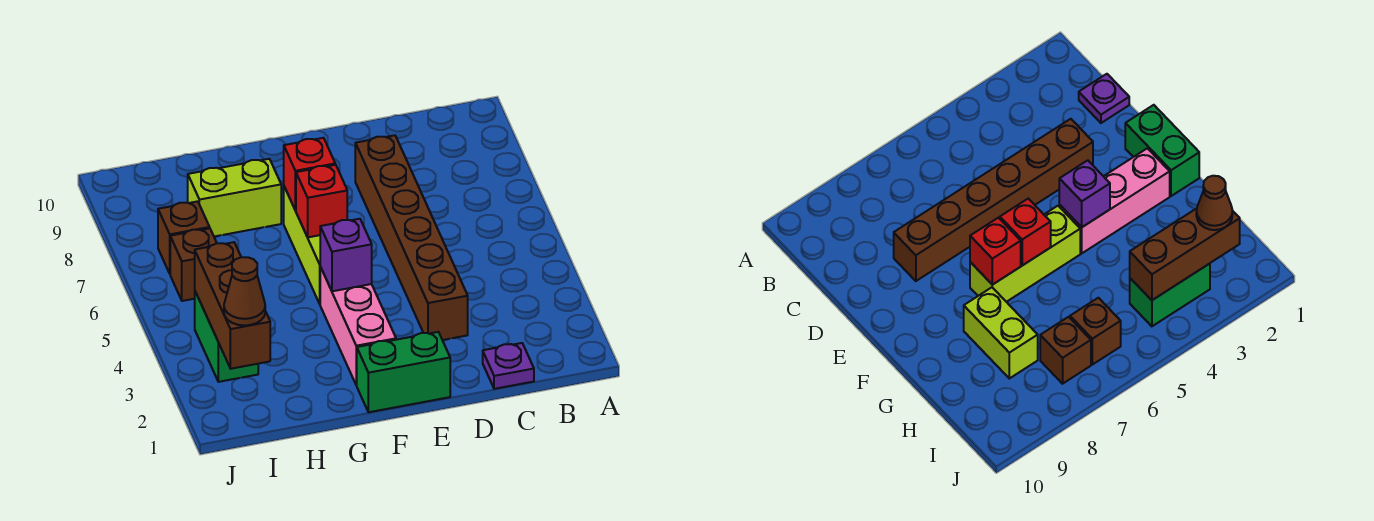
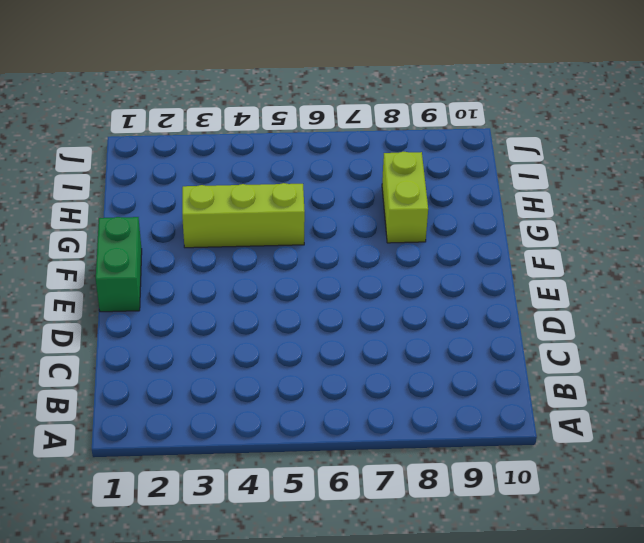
lime brick G3:G5 level 1 -> lime brick F5:F7 level 1
none -> purple plate C1 level 1
none -> brown brick D3:D8 level 1
none -> pink brick F2:F4 level 1

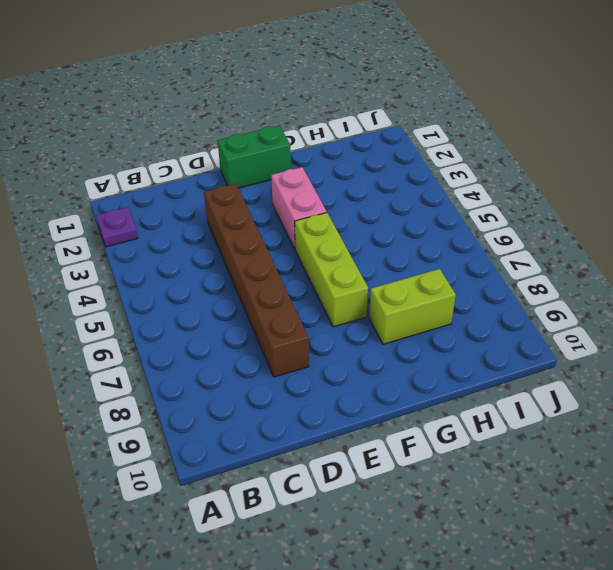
purple plate A2 level 1 -> purple plate C1 level 1
pink brick F3:F4 level 1 -> pink brick F2:F4 level 1
none -> green brick I3:I4 level 1
none -> brown brick I6 level 1
none -> brown brick I7 level 1

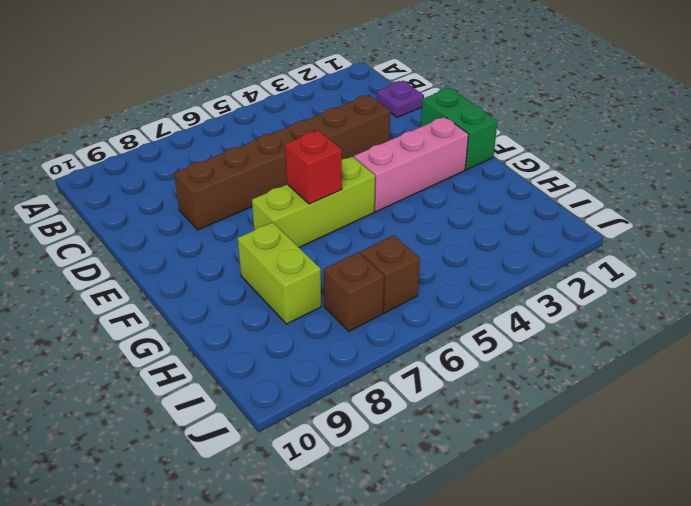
none -> green brick I3:I4 level 1
none -> purple brick F4 level 2
none -> red brick F7 level 2

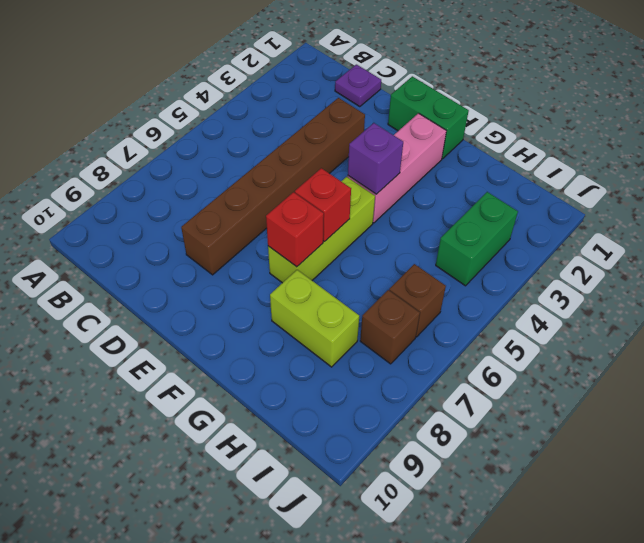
none -> brown brick I2:I4 level 2
none -> brown cone I2 level 3

